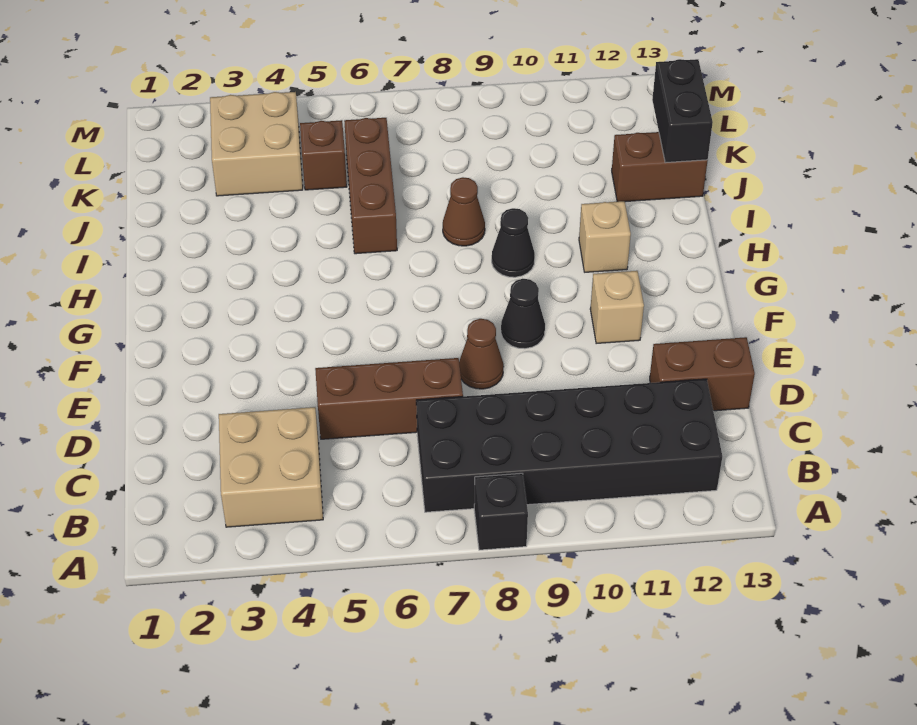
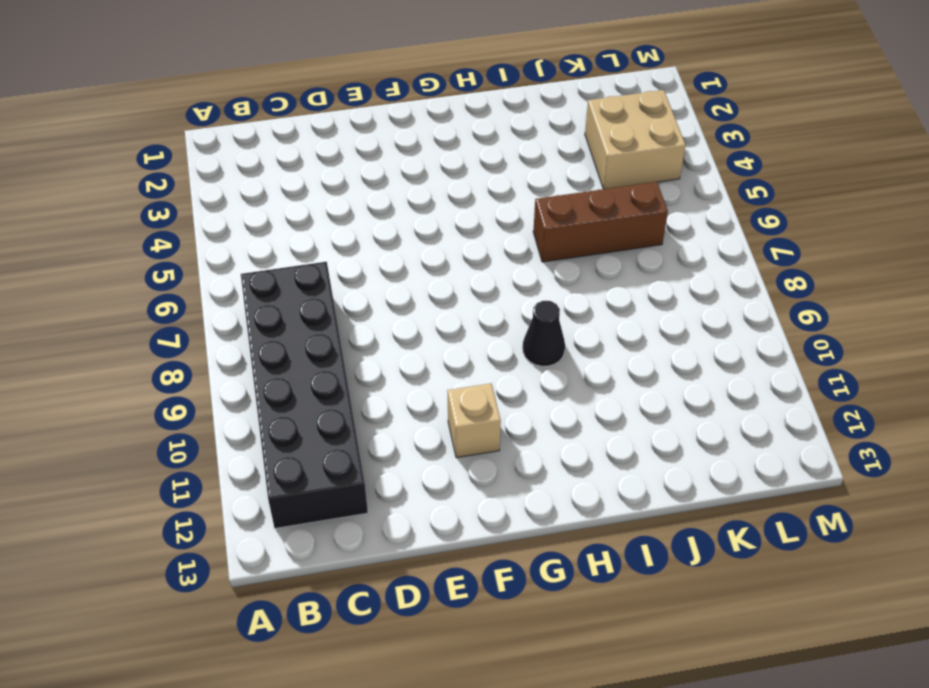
none -> black brick A8 level 1
none -> tan brick B3:C4 level 1
none -> brown brick D5:D7 level 1

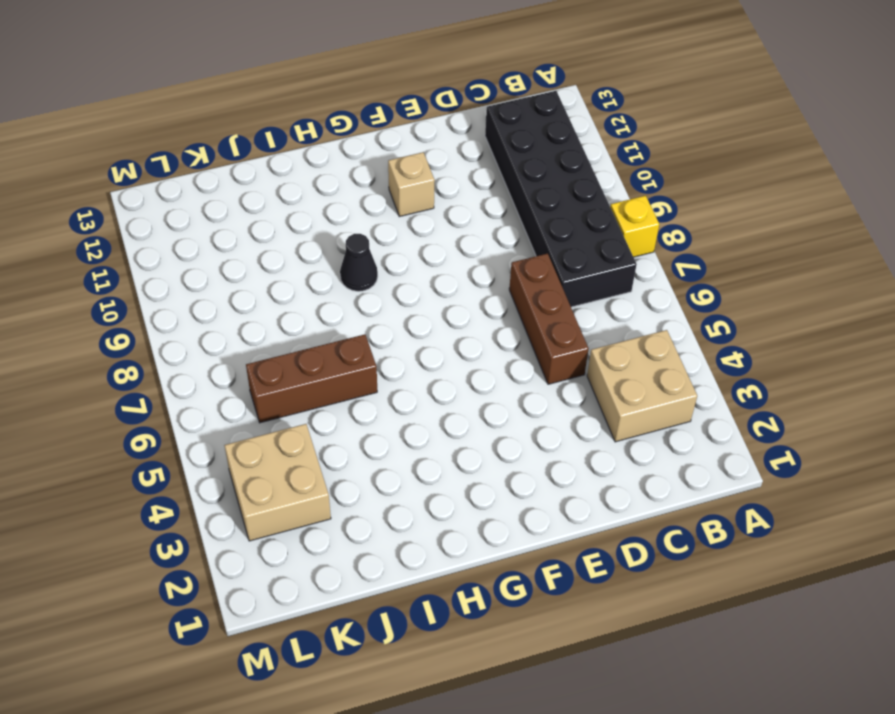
yellow brick A8 level 1 -> black brick A8 level 1
none -> brown brick D12:D13 level 1
none -> brown cone E8 level 1
none -> black cone F9 level 1

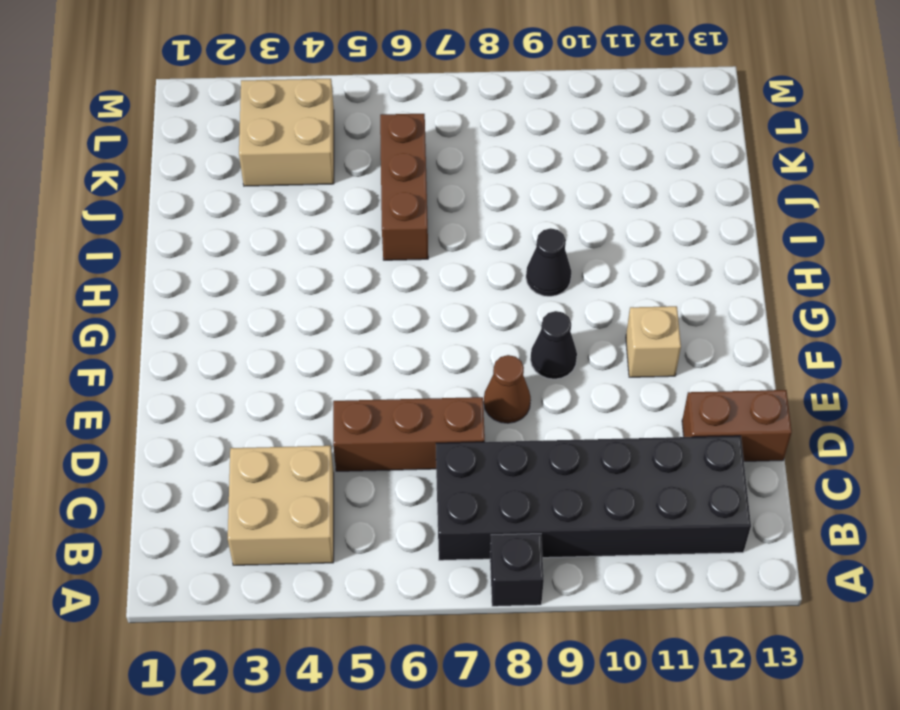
none -> tan brick H11 level 1
none -> brown cone I8 level 1
none -> brown brick J12:J13 level 1

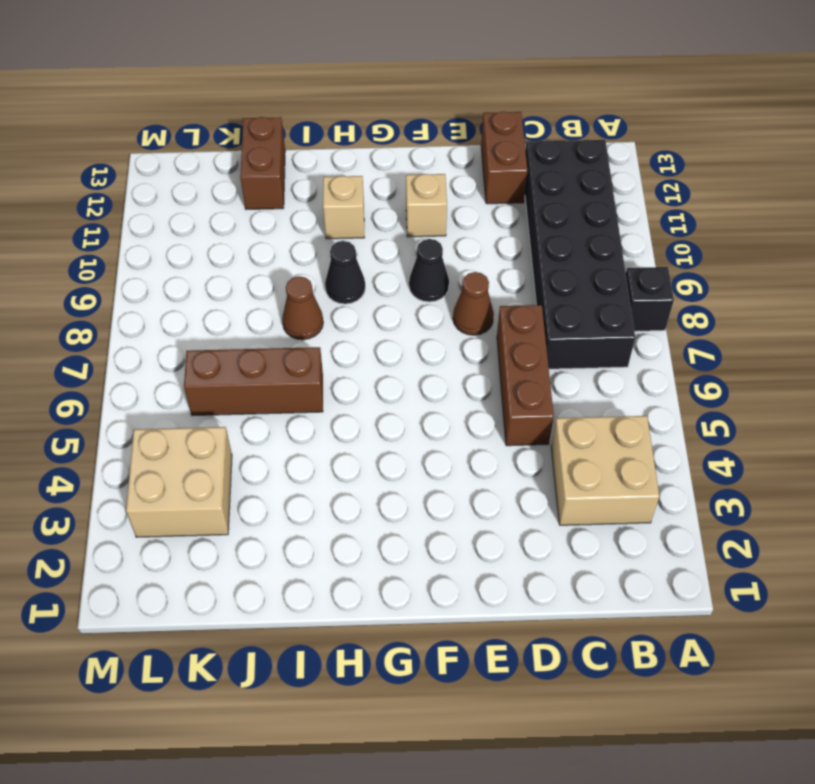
none -> brown brick K5 level 1
none -> black brick J13:K13 level 2

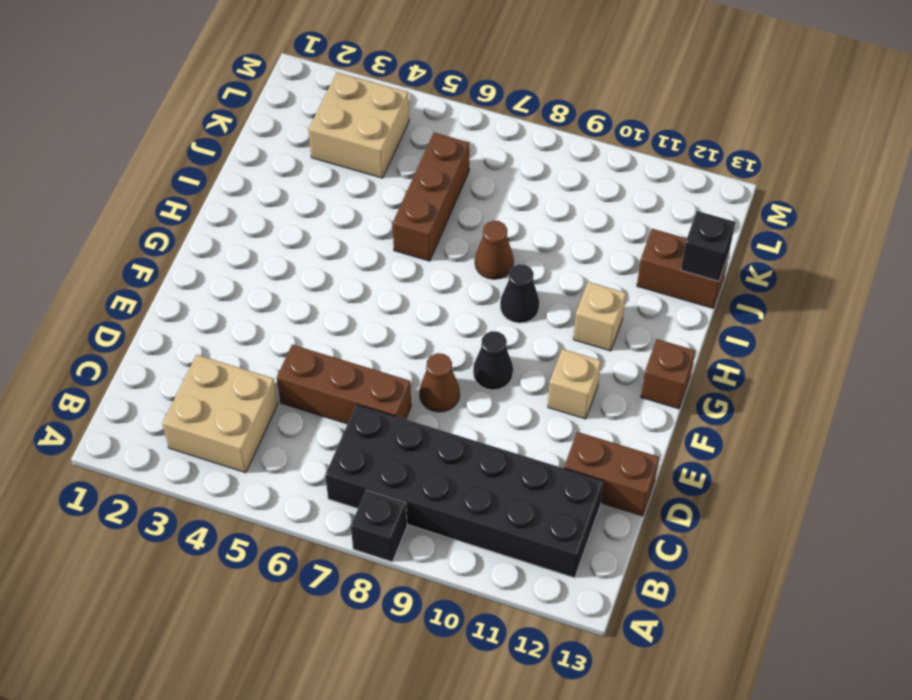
brown brick G13 level 1 -> brown brick K5 level 1
black brick J13 level 2 -> black brick J13:K13 level 2

